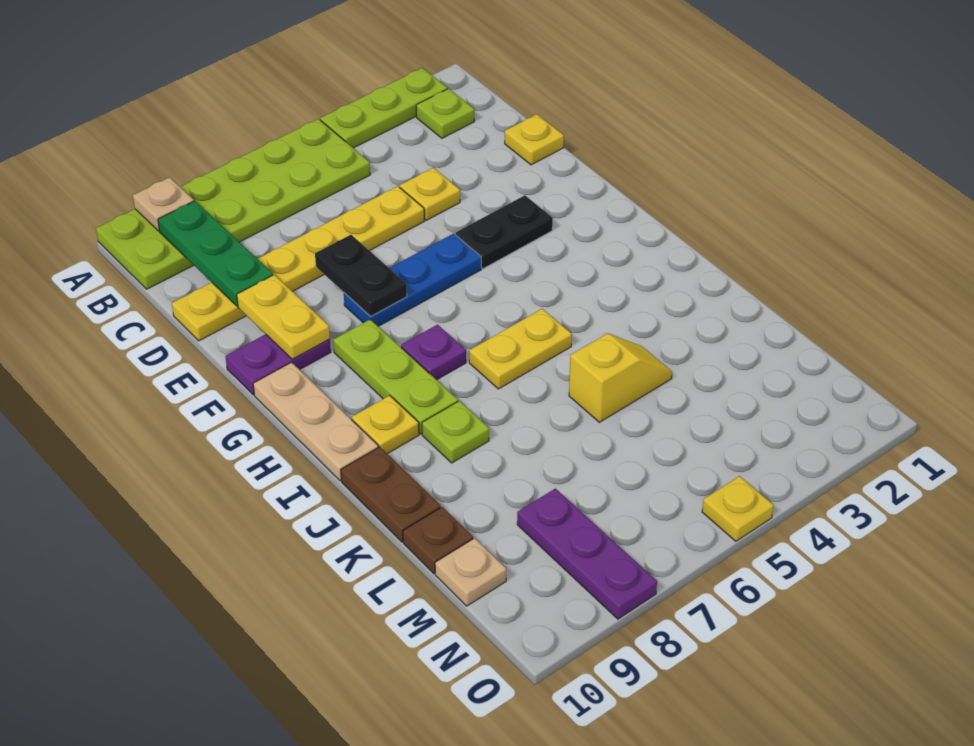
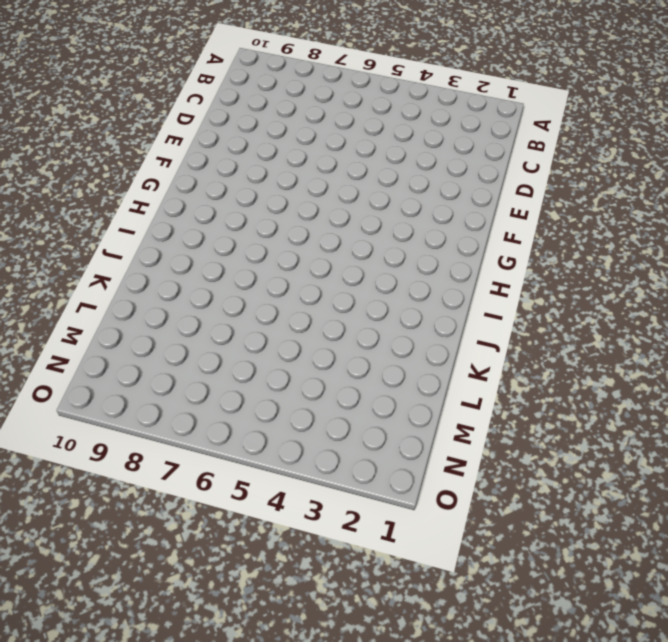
none -> lime plate A2:A4 level 1
none -> lime plate A5:B10 level 1
none -> lime plate B2 level 1

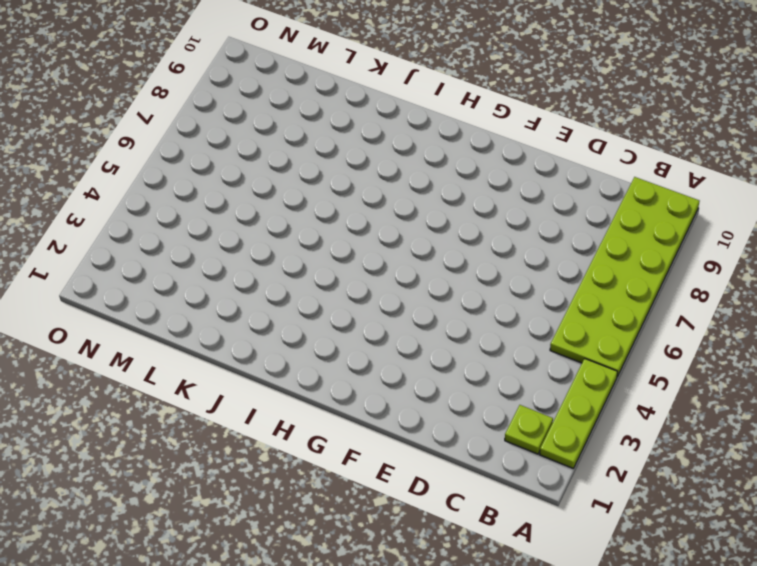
none -> yellow plate D1 level 1
none -> yellow plate D4 level 1
none -> yellow plate D5:D10 level 1

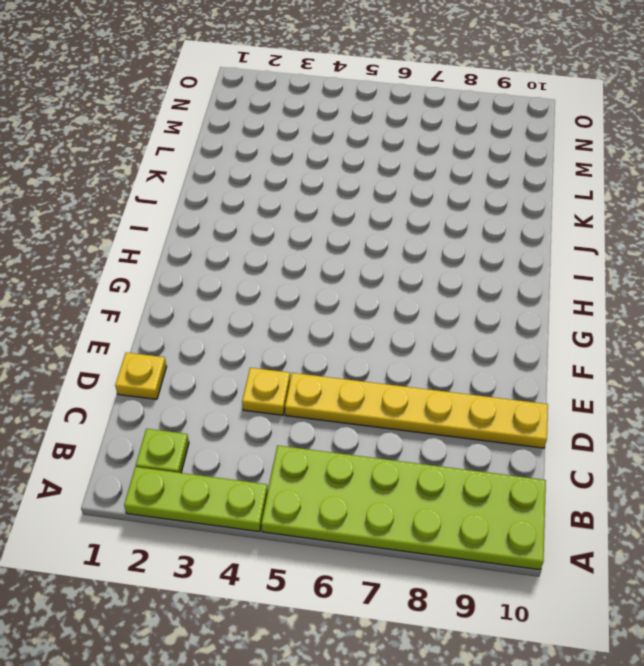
none -> black plate F3:F4 level 1
none -> blue plate F5:F7 level 1
none -> purple plate F9:F10 level 1

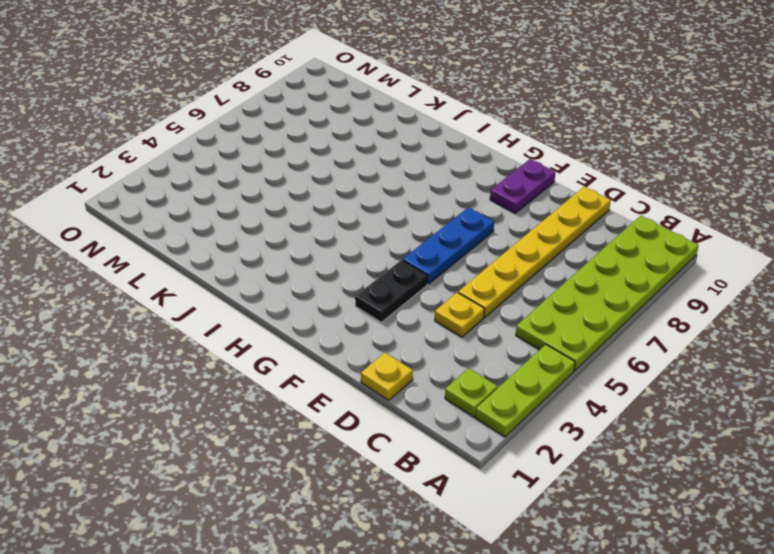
none -> lime plate G8:I8 level 1
none -> tan plate G10:I10 level 1
none -> purple plate H7 level 1

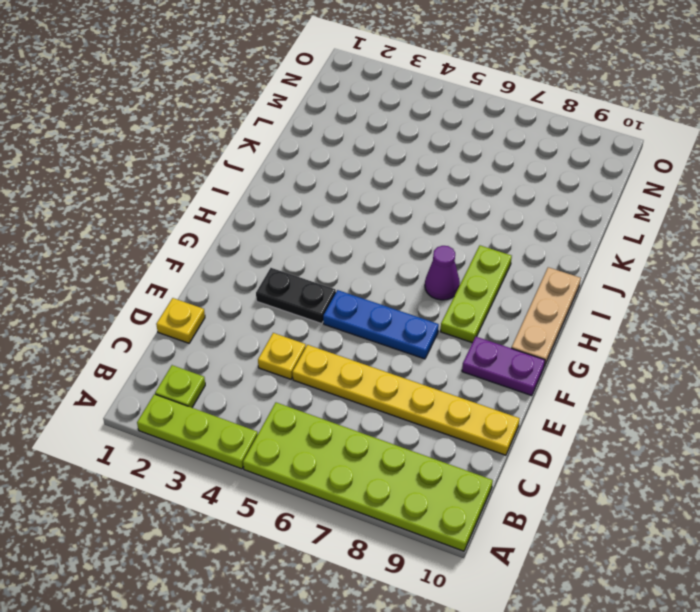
purple cone H7 level 1 -> purple plate H7 level 1
none -> yellow plate I5:I6 level 1
none -> yellow plate I9 level 1
none -> lime plate J8 level 1

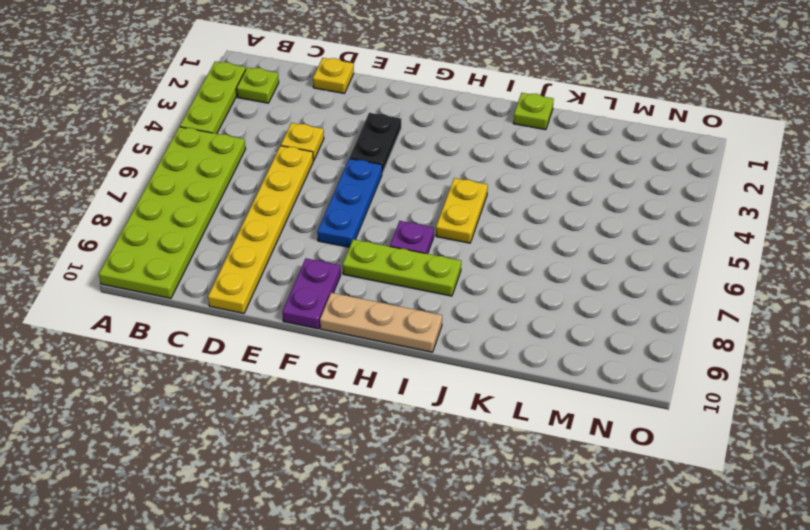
lime plate J1 level 1 -> lime plate J8 level 1
none -> yellow plate I9 level 1
none -> brown plate J10:K10 level 1
none -> yellow slope K4:K5 level 1 top 5

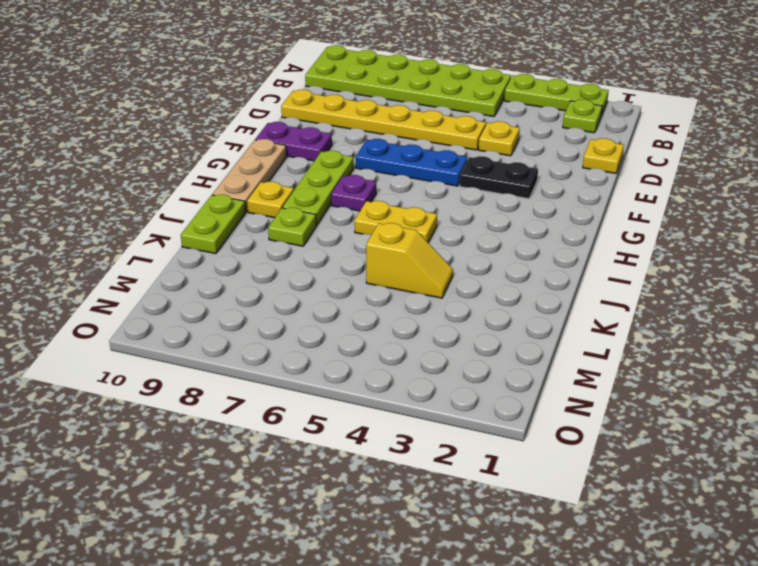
lime plate J10:K10 level 1 -> brown plate J10:K10 level 1
none -> brown plate L10 level 1
none -> purple plate M8:O8 level 1
none -> tan plate M10 level 1

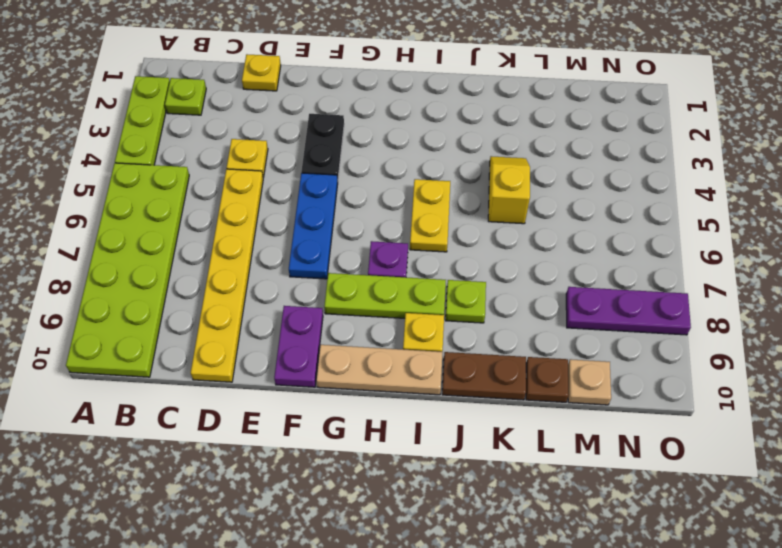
none -> yellow plate O5 level 1
none -> tan plate A9 level 2
none -> green plate B9:D9 level 2

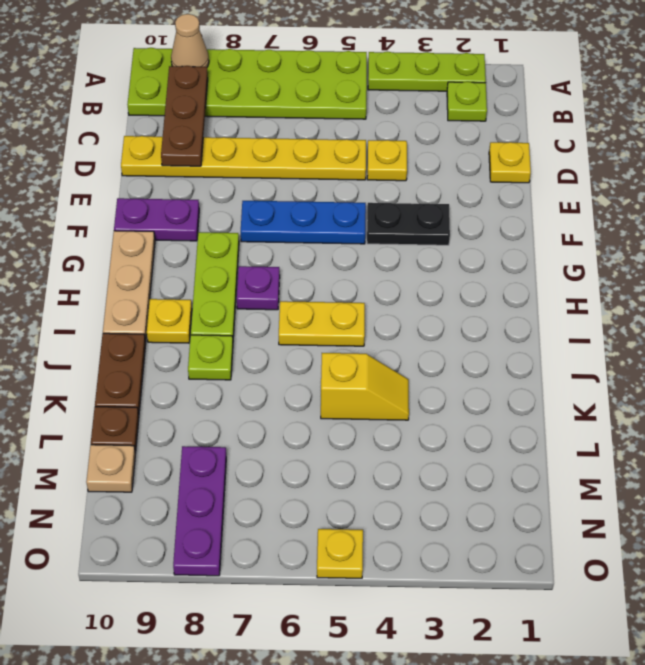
tan cone A9 level 2 -> tan plate A9 level 2
brown plate B9:D9 level 2 -> green plate B9:D9 level 2
none -> black plate E7:F7 level 2
none -> yellow plate E9:F9 level 2

